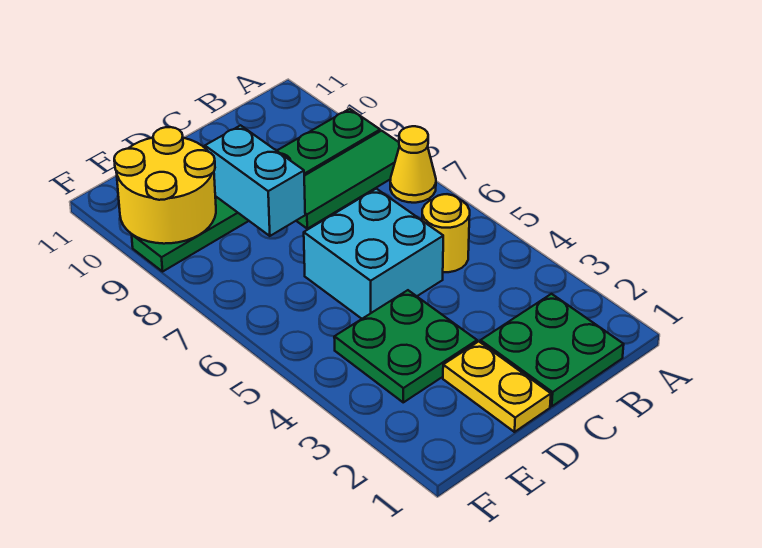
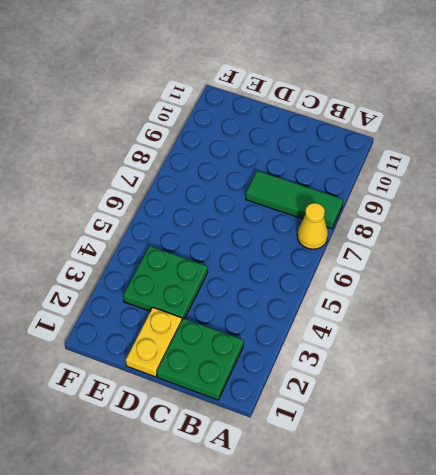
none -> green plate A9:F9 level 1
none -> yellow round brick B5 level 1

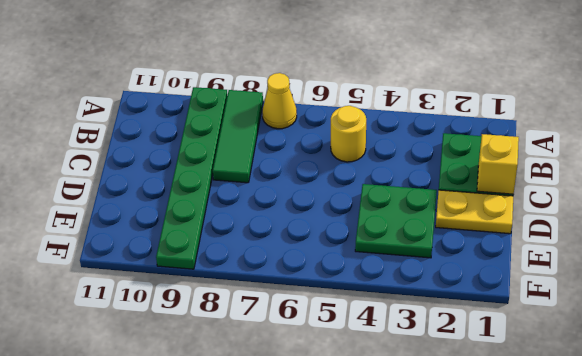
yellow brick C1 level 2 -> none
none -> cyan brick C5:D6 level 1
none -> cyan brick D8:D9 level 2

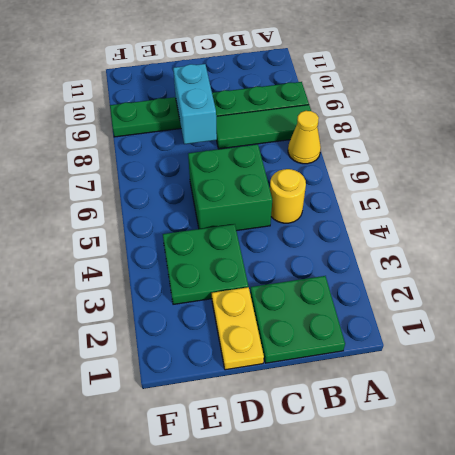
green brick C5:D6 level 1 -> cyan brick C5:D6 level 1
none -> yellow round brick E9:F10 level 2

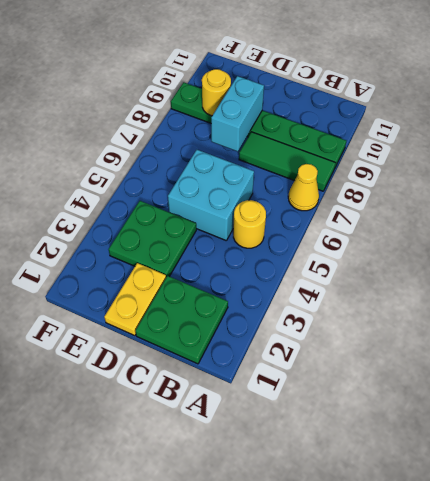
yellow round brick E9 level 2 -> yellow round brick E9:F10 level 2

